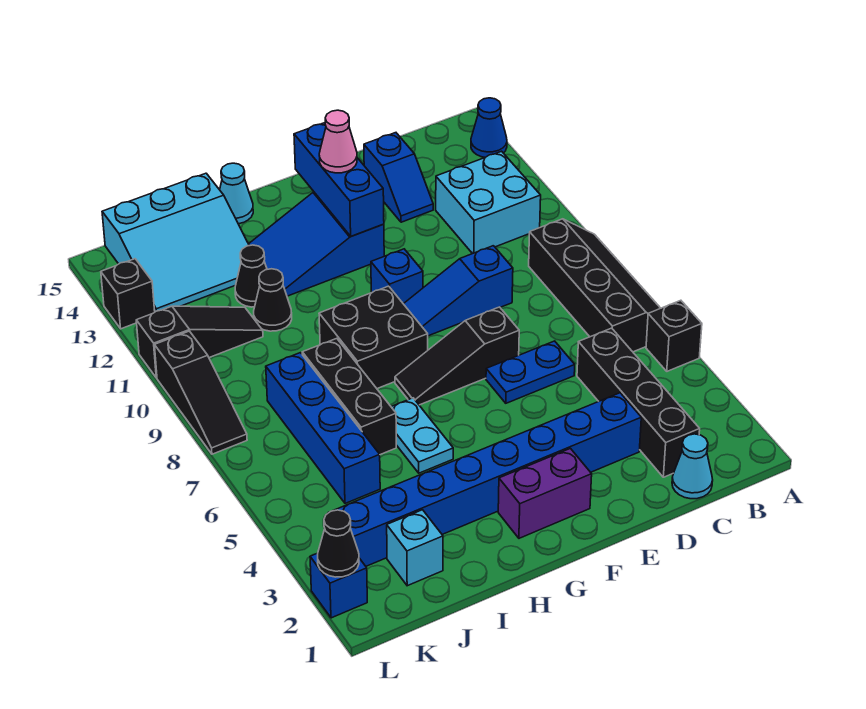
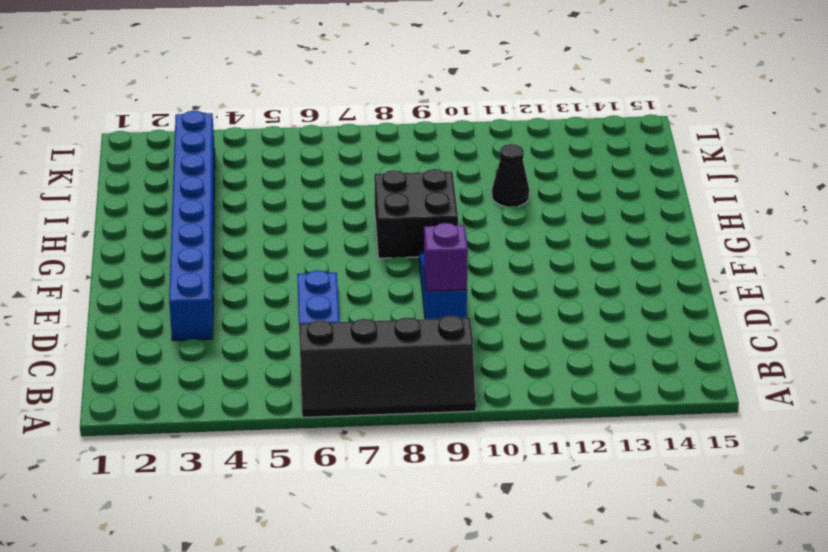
purple brick D9 level 2 -> none
none -> black brick A5 level 1
none -> blue cone A14 level 1
none -> cyan brick B11:C12 level 1
none -> cyan cone C1 level 1

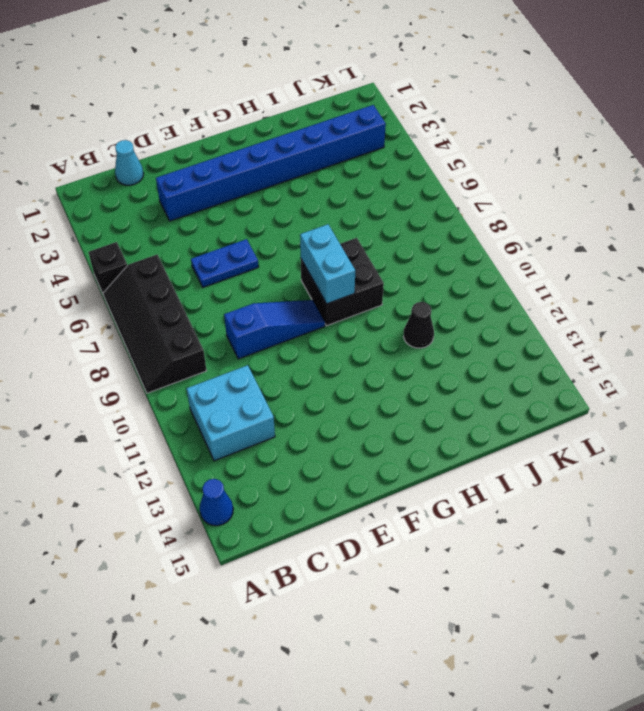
cyan brick G8:G9 level 2 -> none
none -> black brick C2:C5 level 1
none -> blue slope D13:D14 level 1 top 14
none -> black slope E7:G7 level 1 top E
none -> purple brick F2:G2 level 1

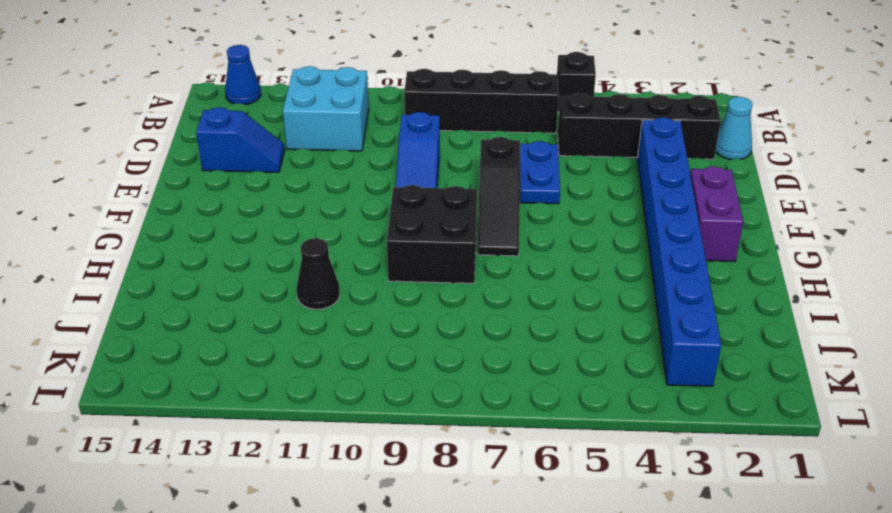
none -> blue brick F10 level 1
none -> blue slope F12:H13 level 1 top F
none -> cyan plate H5:H6 level 1
none -> cyan cone H15 level 1

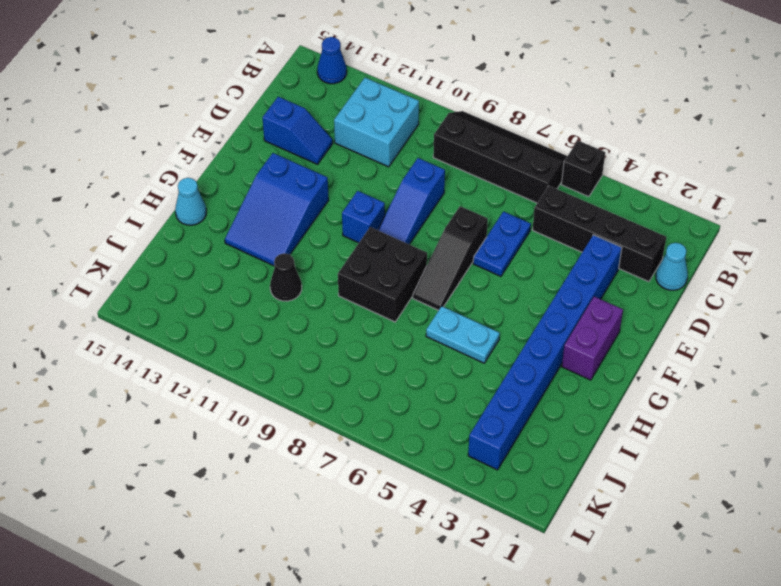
none -> black brick I6:I8 level 1
none -> black cone I12 level 1
none -> cyan slope I13:K15 level 1 top 15
none -> cyan brick J2 level 1

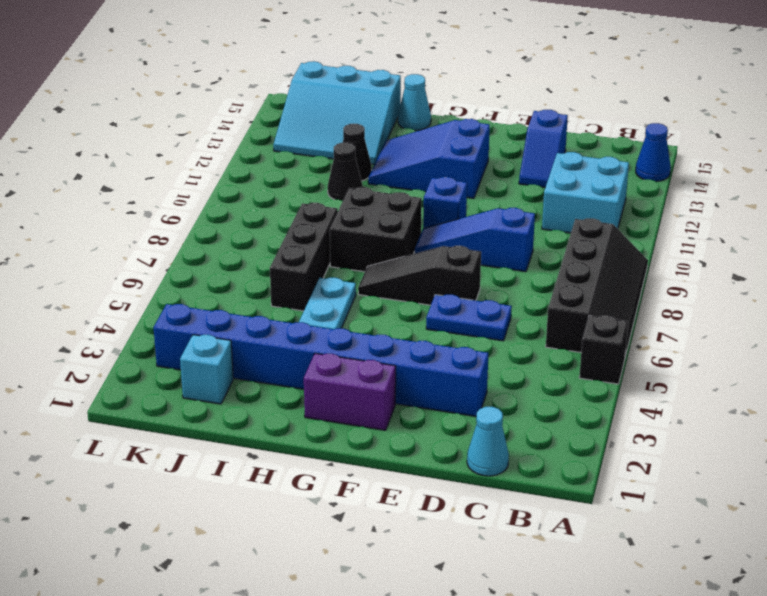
none -> black brick C2:C5 level 1
none -> blue brick J5:J8 level 1
none -> black slope J11:L11 level 1 top L
none -> blue brick L2 level 1

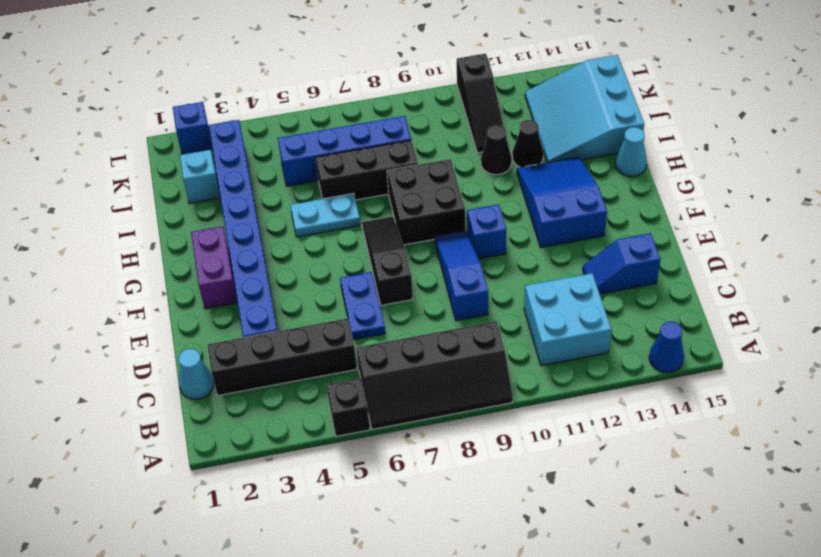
none -> black slope L8:L10 level 1 top 10
none -> black brick L13 level 1
none -> blue brick F12:F14 level 2
none -> black cone L2 level 2

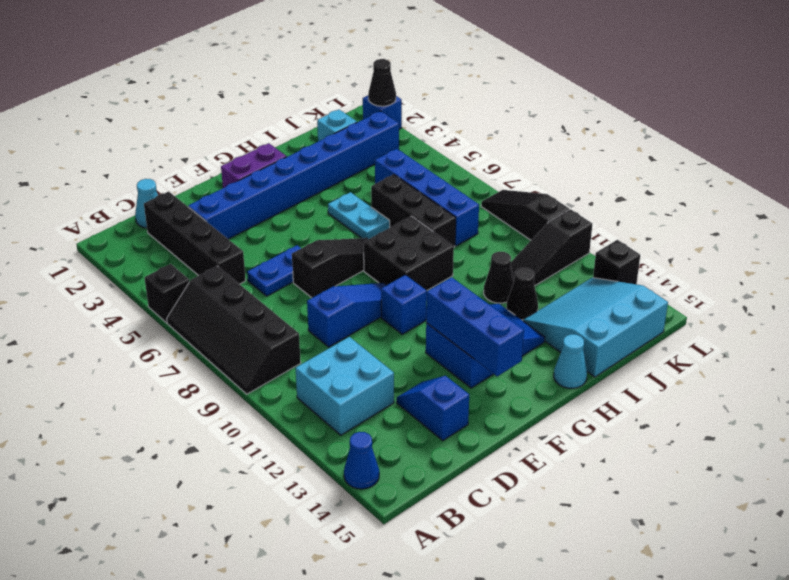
none -> pink cone F13 level 3

